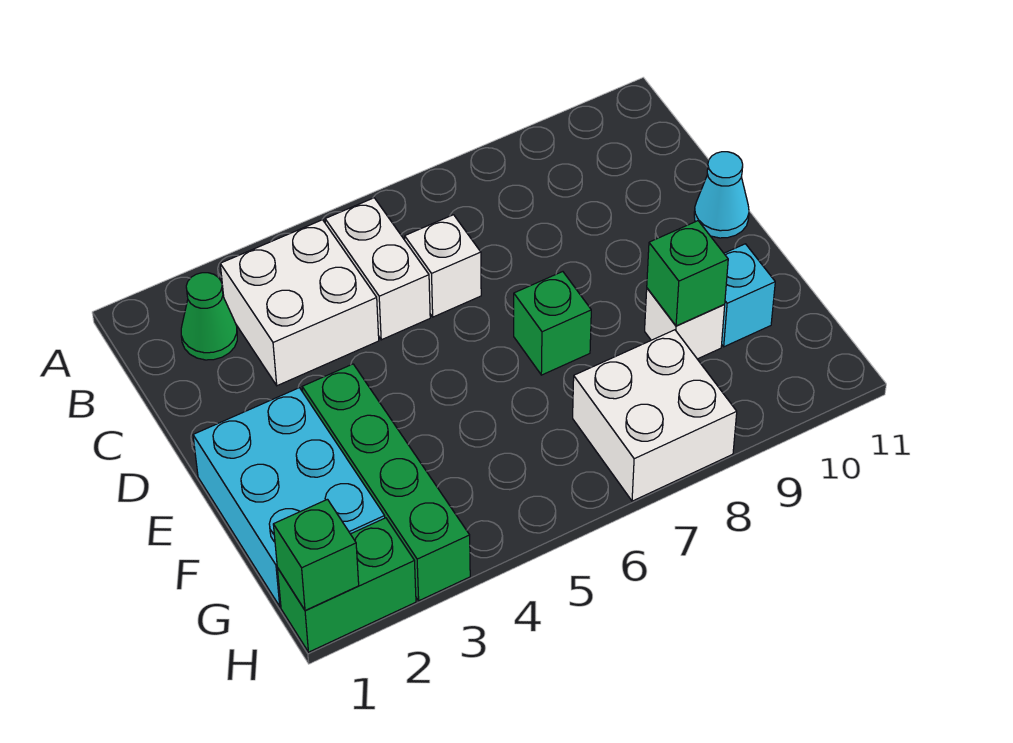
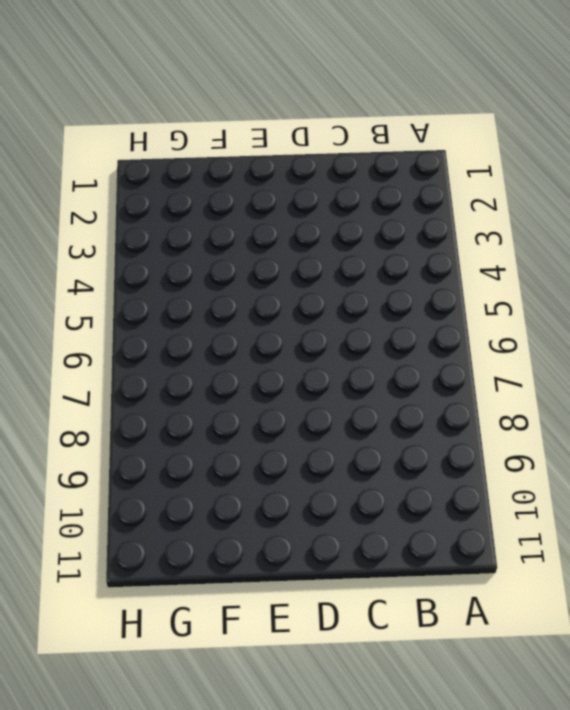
none -> green cone B2 level 1
none -> white brick B3:C4 level 1
none -> white brick B5:C5 level 1

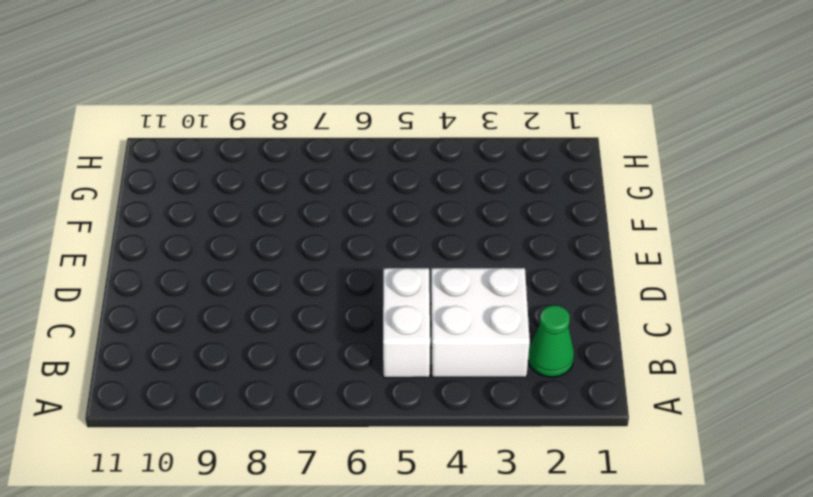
none -> white brick C6 level 1
none -> cyan cone D11 level 1
none -> cyan brick E1:G2 level 1

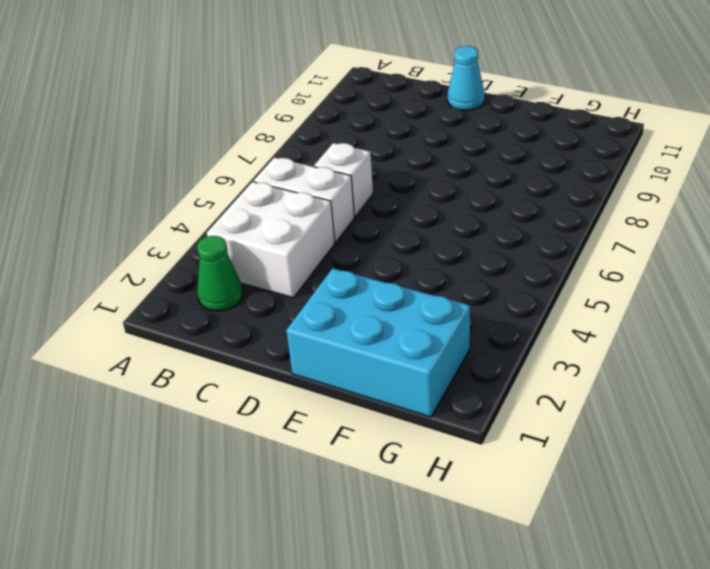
none -> green brick E3:H3 level 1
none -> green brick E7 level 1
none -> white brick F9 level 1

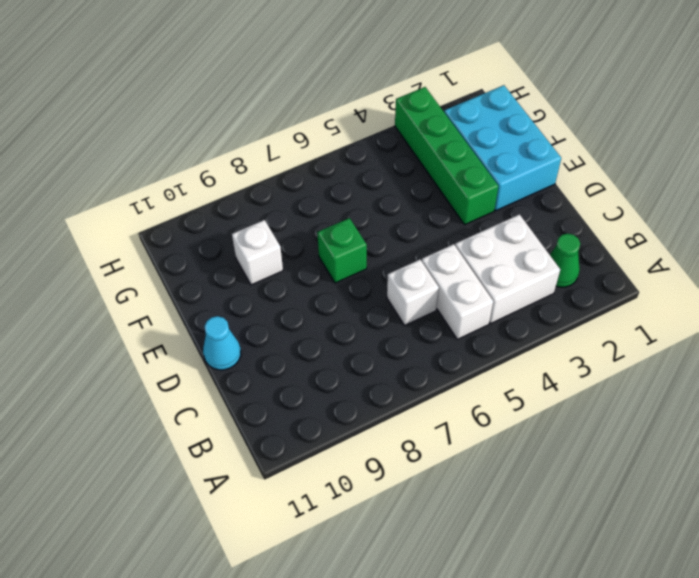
none -> cyan brick F10 level 1
none -> white brick G7:H8 level 1
none -> green brick H1:H2 level 1

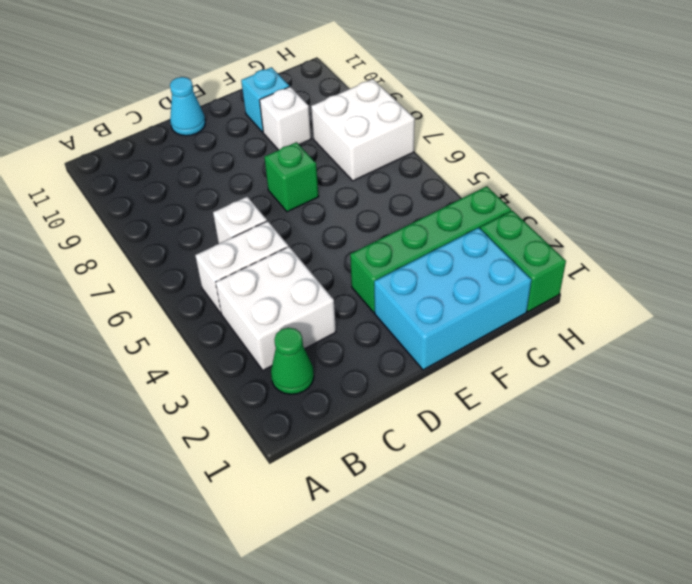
none -> green brick F9 level 2
none -> green brick H1 level 2

